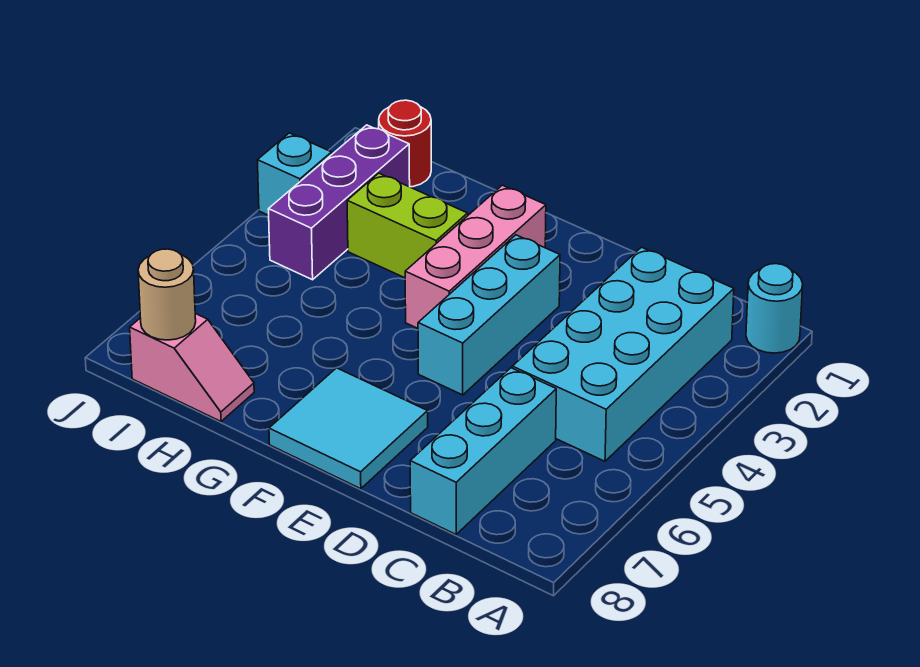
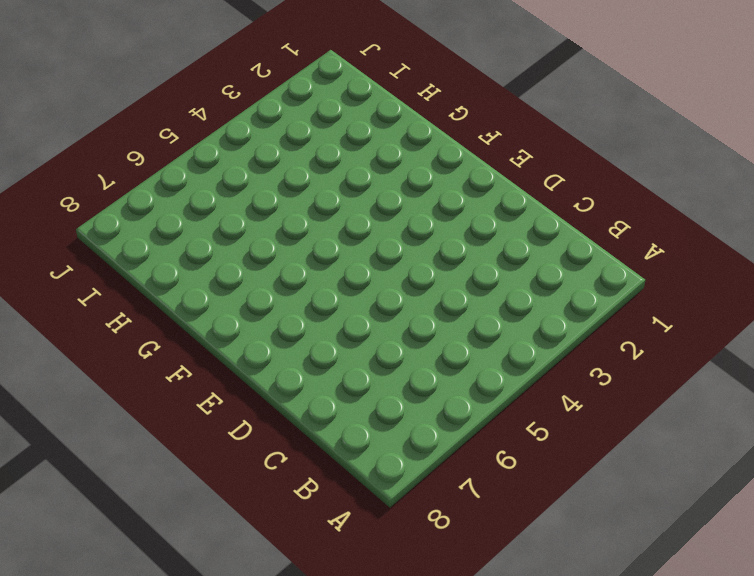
none -> cyan round brick A1 level 1
none -> cyan brick B2:C5 level 1
none -> cyan brick C6:C8 level 1

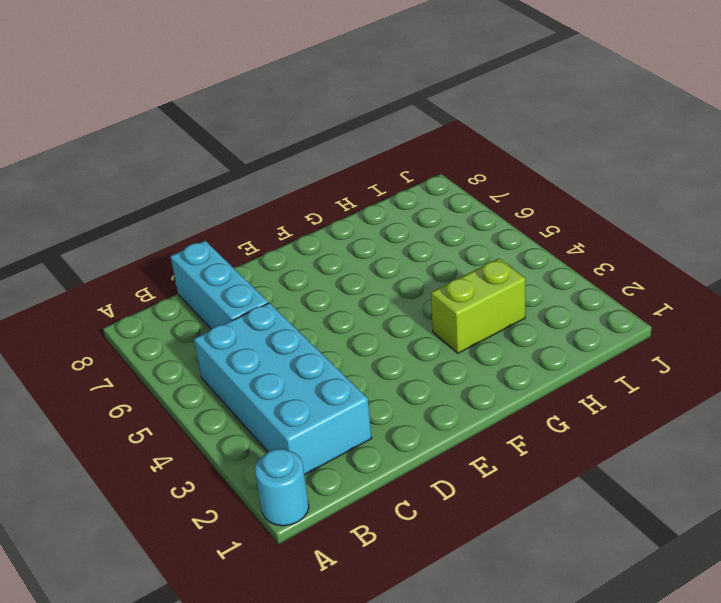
none -> cyan brick E3:E5 level 1
none -> cyan tile E7:F8 level 1
none -> pink brick F2:F4 level 1

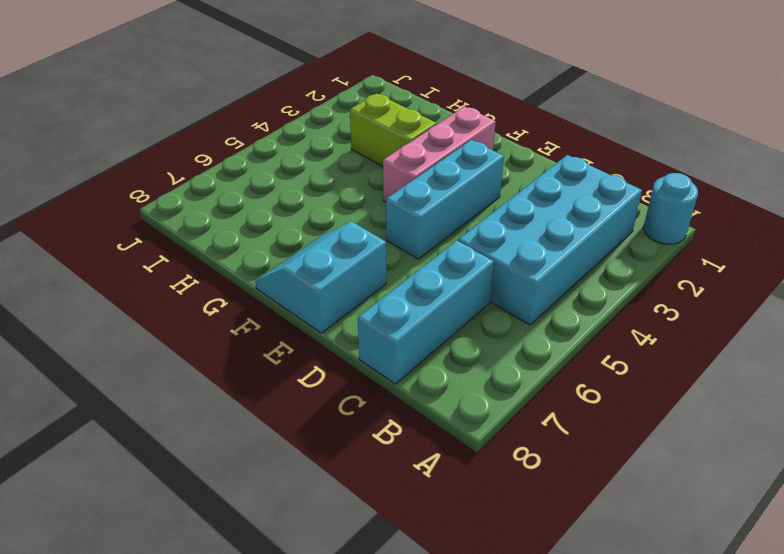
cyan slope E7:F8 level 1 top E -> cyan tile E7:F8 level 1
none -> pink slope H8:I8 level 1 top I
none -> red round brick I1 level 1
none -> purple brick I2:I4 level 1

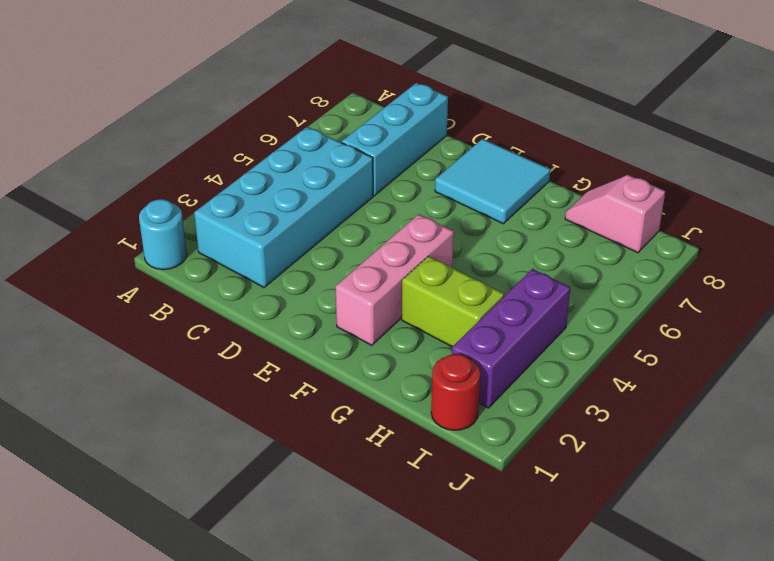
none -> cyan brick E3:E5 level 1
none -> cyan brick J3 level 1
none -> tan round brick I8 level 2

